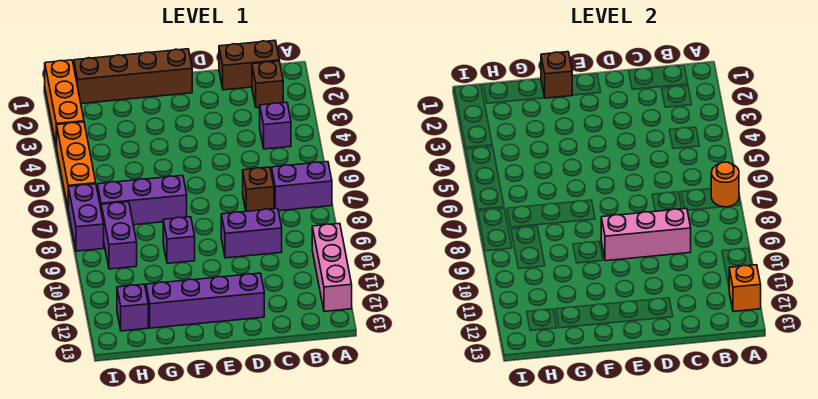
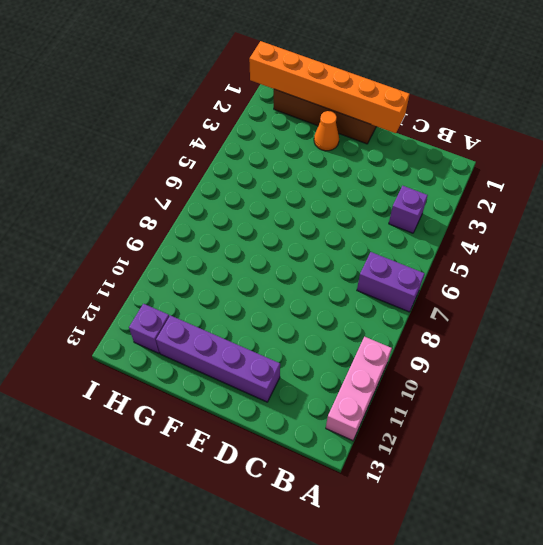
orange brick D1:I1 level 2 -> brown brick F1 level 2
orange cone F2 level 1 -> none
none -> brown brick B1:C1 level 1
none -> brown brick B2 level 1
none -> brown brick C7 level 1

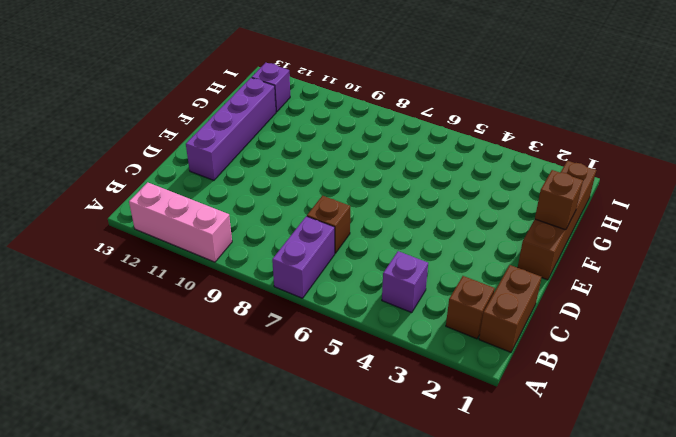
none -> purple brick C9:D9 level 1
none -> purple brick F7:H7 level 1
none -> purple brick F9 level 1

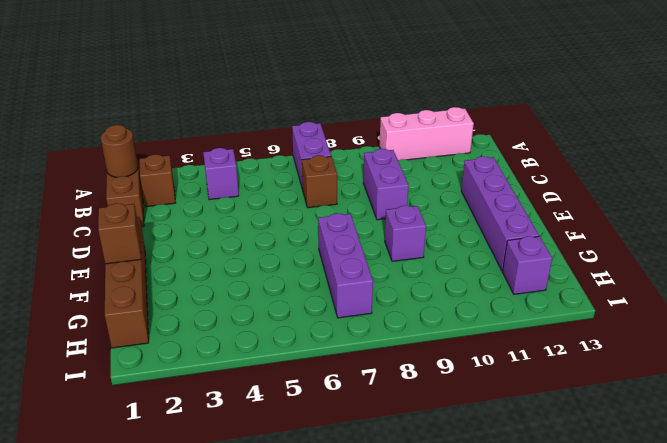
brown round brick B1 level 2 -> none
none -> purple brick H8:H9 level 1
none -> orange brick I1:I3 level 1
none -> orange brick I4:I6 level 1

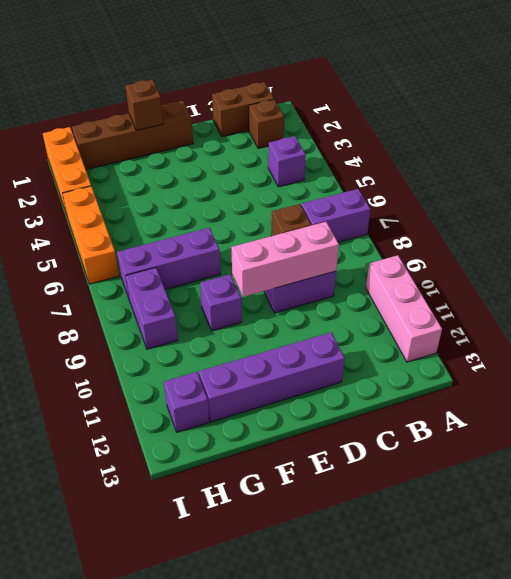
none -> purple brick I7:I8 level 1
none -> orange round brick A7 level 2
none -> orange brick A12 level 2

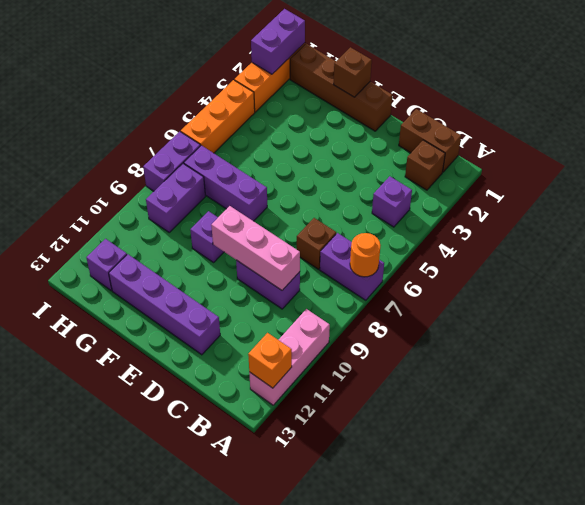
purple brick I1:I2 level 2 -> none

